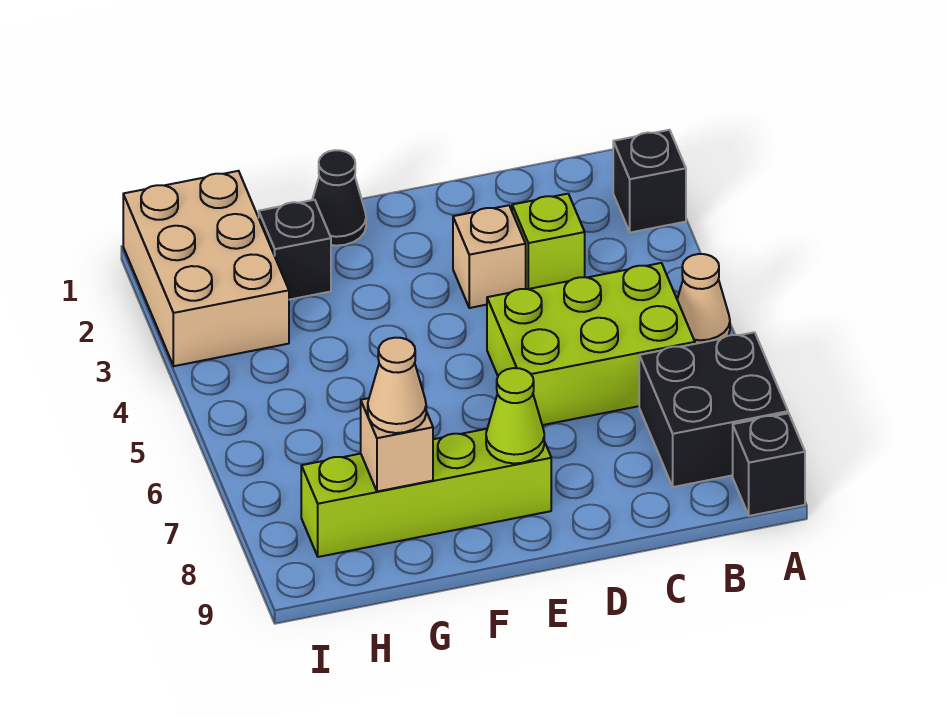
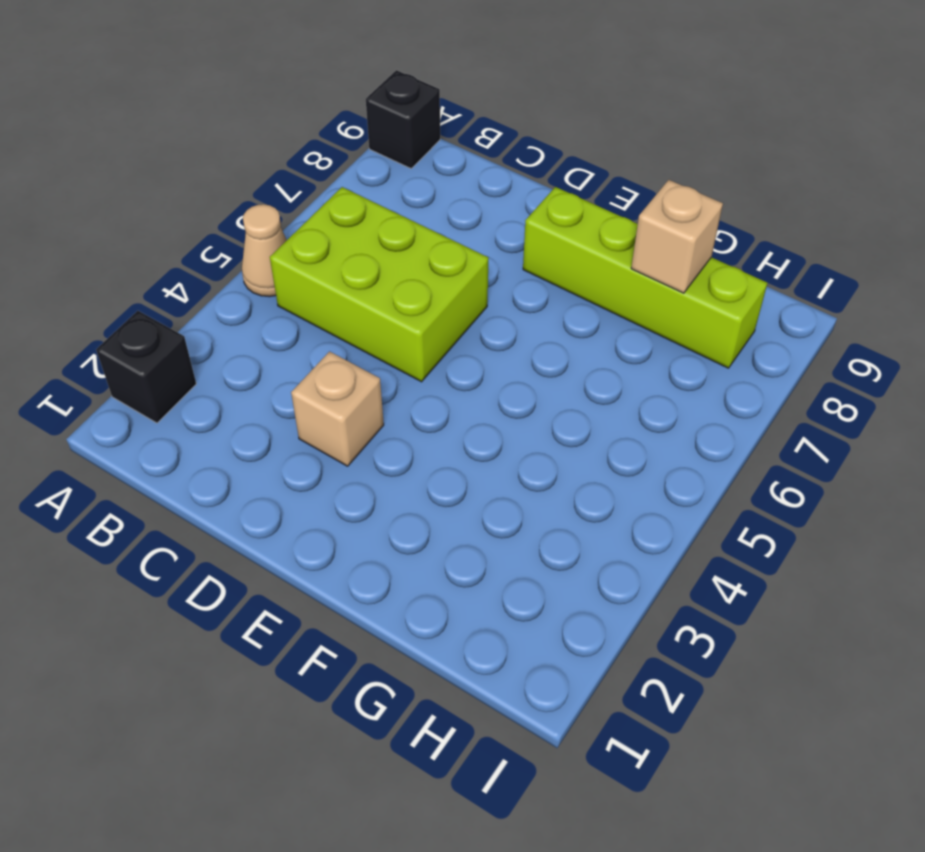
none -> black brick A7:B8 level 1
none -> lime brick C3 level 1
none -> black cone F1 level 1

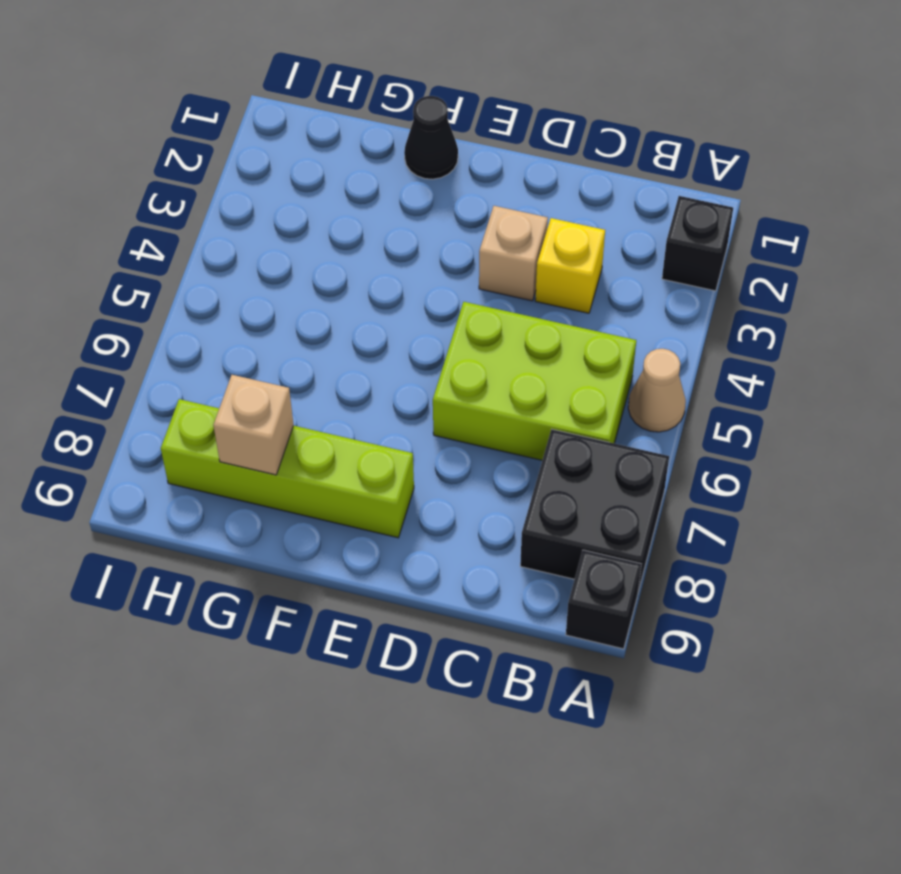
yellow brick C3 level 1 -> lime brick C3 level 1
none -> black brick G2 level 1
none -> tan brick H1:I3 level 1
none -> lime cone E8 level 2

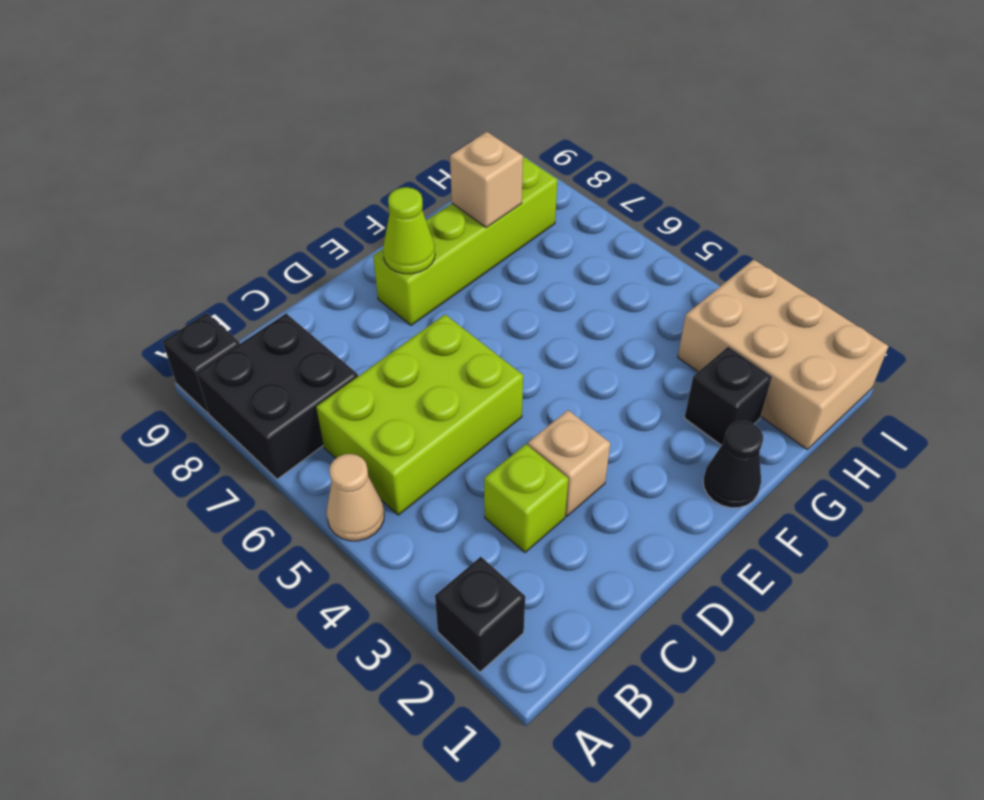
none -> tan cone G8 level 3

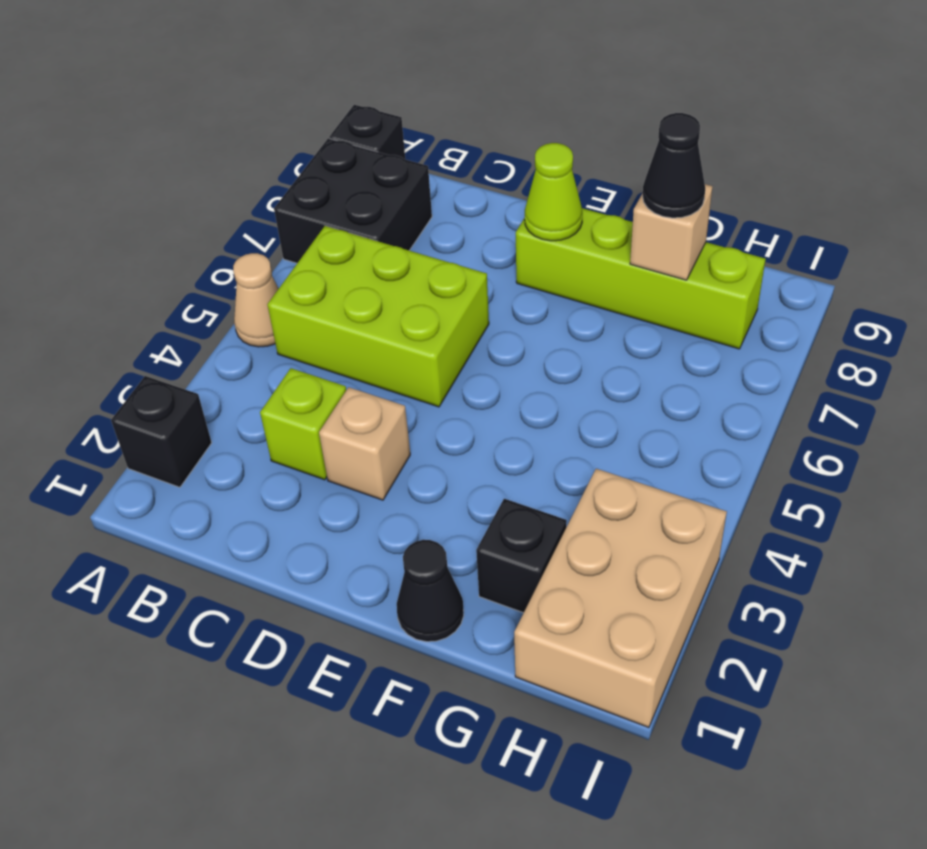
black cone G8 level 3 -> tan cone G8 level 3

